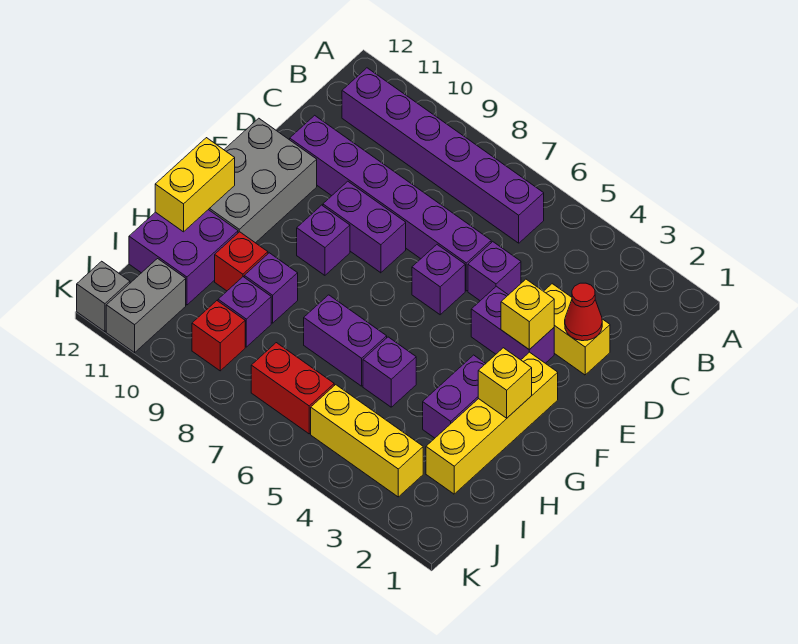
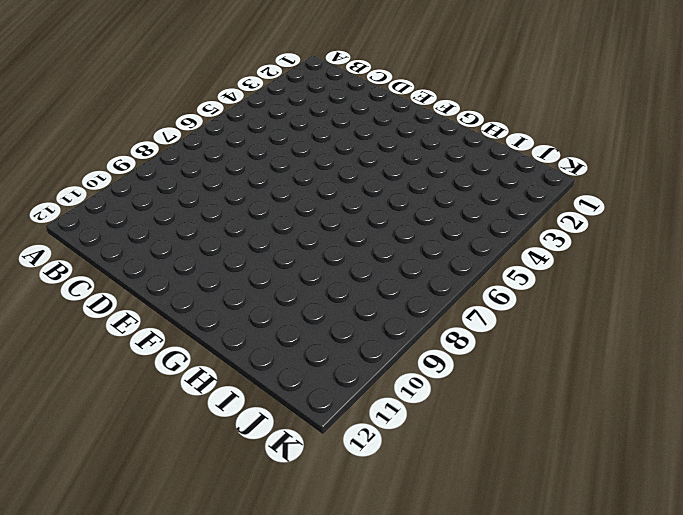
none -> purple brick B6:B11 level 1
none -> yellow brick D2:D3 level 1
none -> purple brick D5 level 1

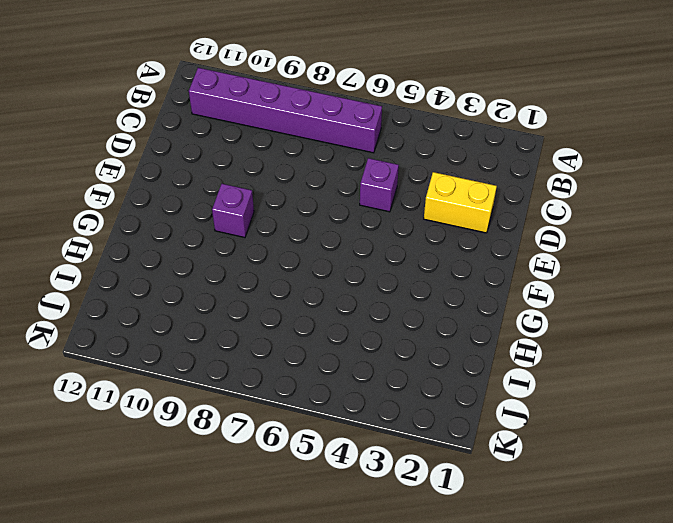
none -> purple brick D6:D11 level 1
none -> purple brick E3:E4 level 1
none -> purple brick E6 level 1

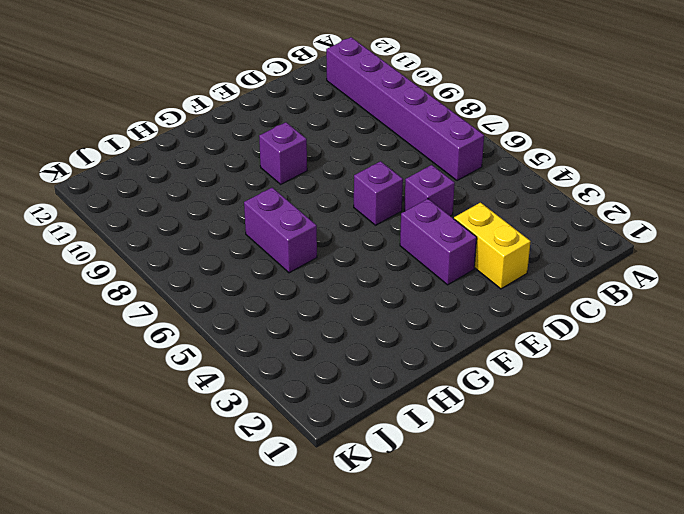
none -> purple brick D6:D11 level 1
none -> purple brick E8:E9 level 1
none -> grey brick E11:G12 level 1

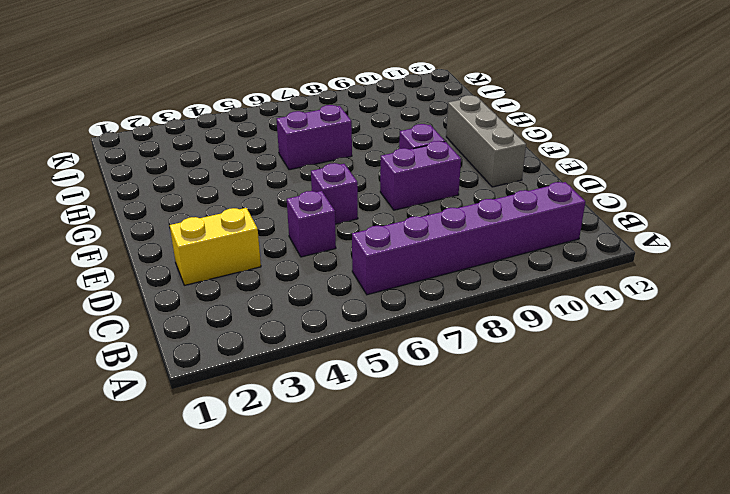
grey brick E11:G11 level 1 -> grey brick E11:G12 level 1
none -> purple brick D6:D11 level 1
none -> purple brick E3:E4 level 1
none -> yellow brick F2:I2 level 1

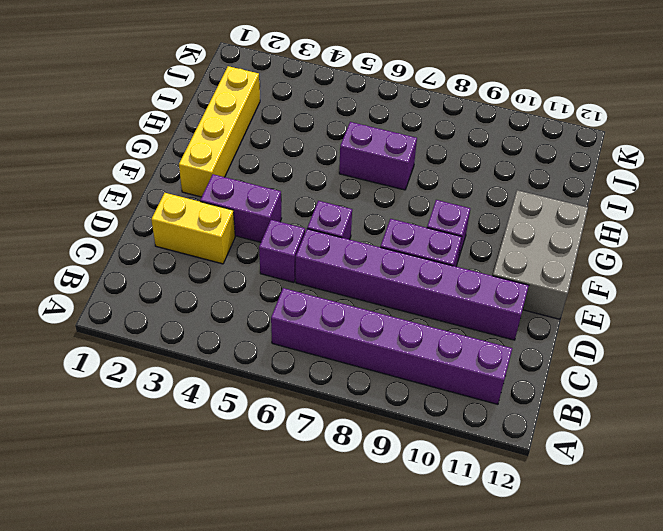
none -> purple brick G3:H3 level 1
none -> purple brick H5 level 1
none -> purple brick H9 level 1

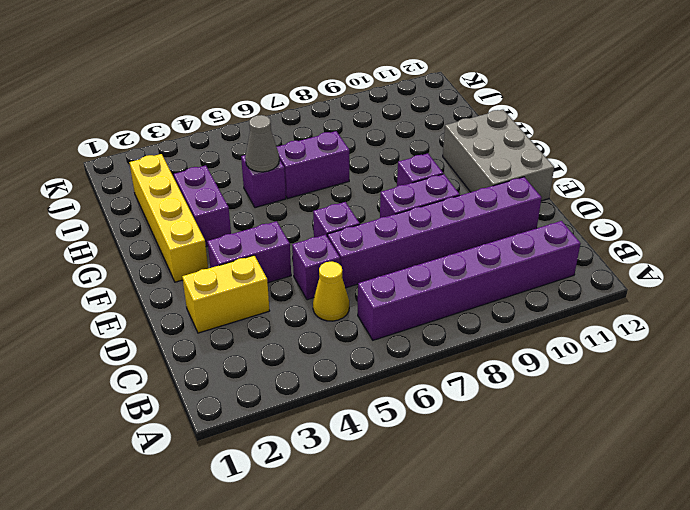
yellow cone C5 level 1 -> none
grey cone H5 level 2 -> none
none -> purple brick H9 level 1
none -> red brick H10 level 1
none -> purple brick H11:I12 level 1

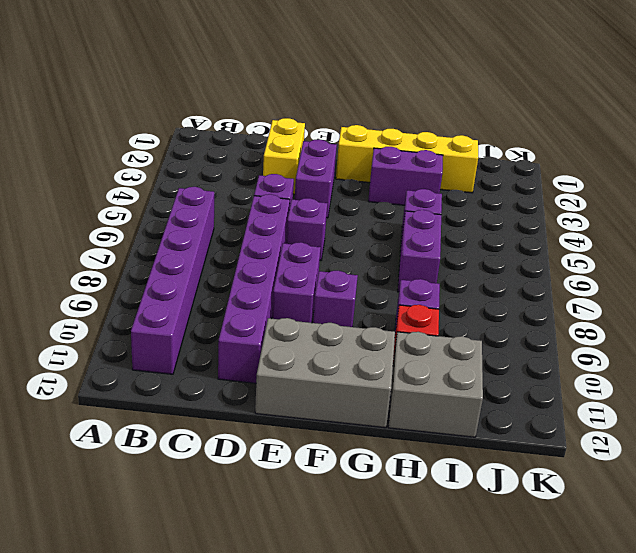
grey brick H11:I12 level 1 -> purple brick H11:I12 level 1
none -> purple brick I9 level 1
none -> yellow brick J3:J5 level 1
none -> red brick J6:J7 level 1

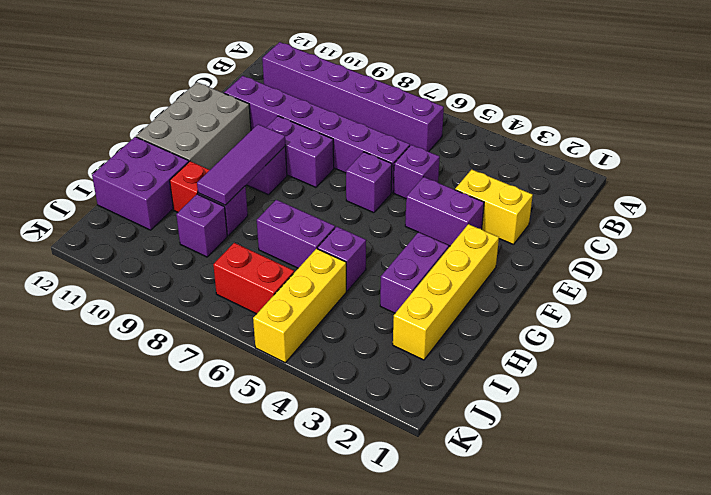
purple tile F9:H9 level 2 -> none
yellow brick I5:K5 level 1 -> yellow brick J3:J5 level 1
none -> red brick J9 level 1
none -> grey brick J11:K11 level 1
none -> grey brick K12 level 1

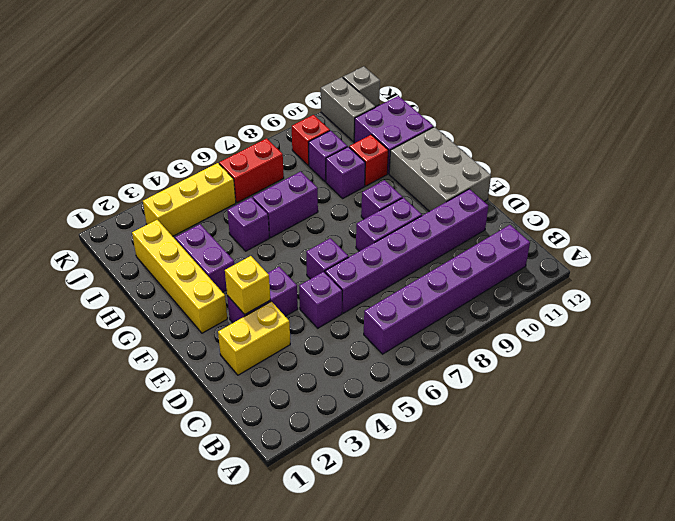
none -> red cone D2 level 2
none -> yellow brick G2 level 2
none -> yellow brick G12:H12 level 2

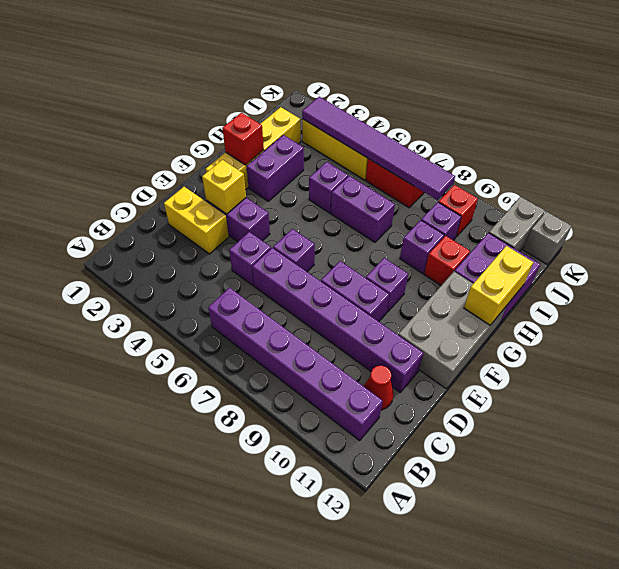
red cone C11 level 1 -> red cone D2 level 2
red brick G2 level 2 -> yellow brick G2 level 2
purple tile J3:J8 level 2 -> none

